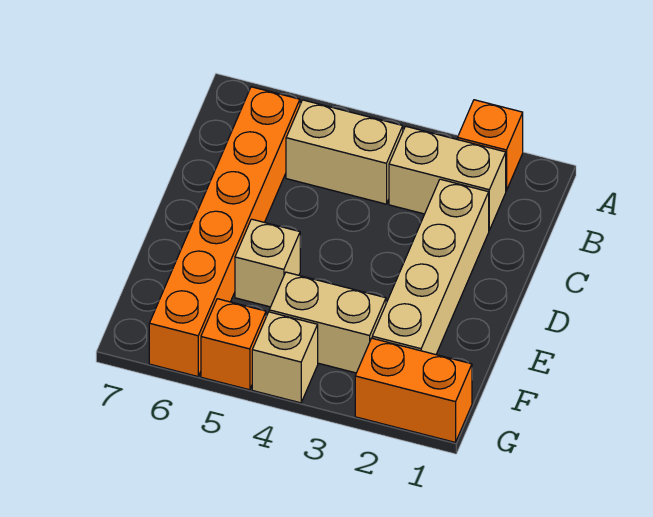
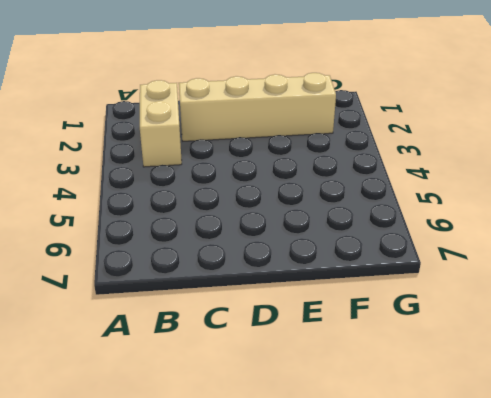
none -> orange brick A2 level 1
none -> tan brick B4:B5 level 1

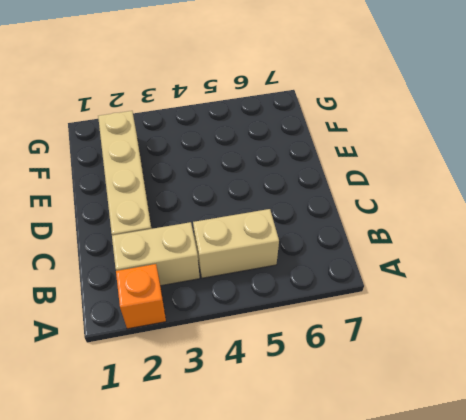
none -> orange brick B6:G6 level 1
none -> tan brick E5 level 1

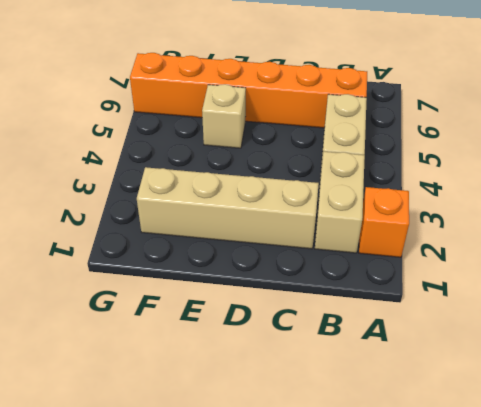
none -> tan brick F3:F4 level 1
none -> orange brick G1:G2 level 1

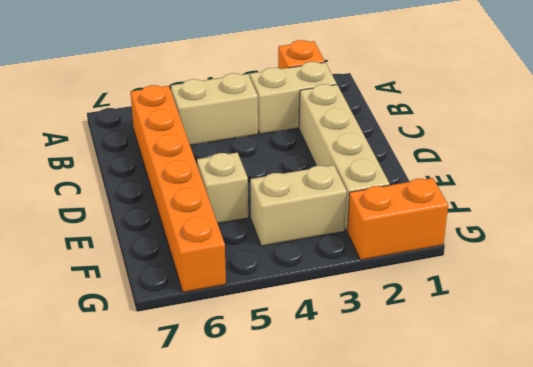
none -> tan brick G4 level 1
none -> orange brick G5 level 1

